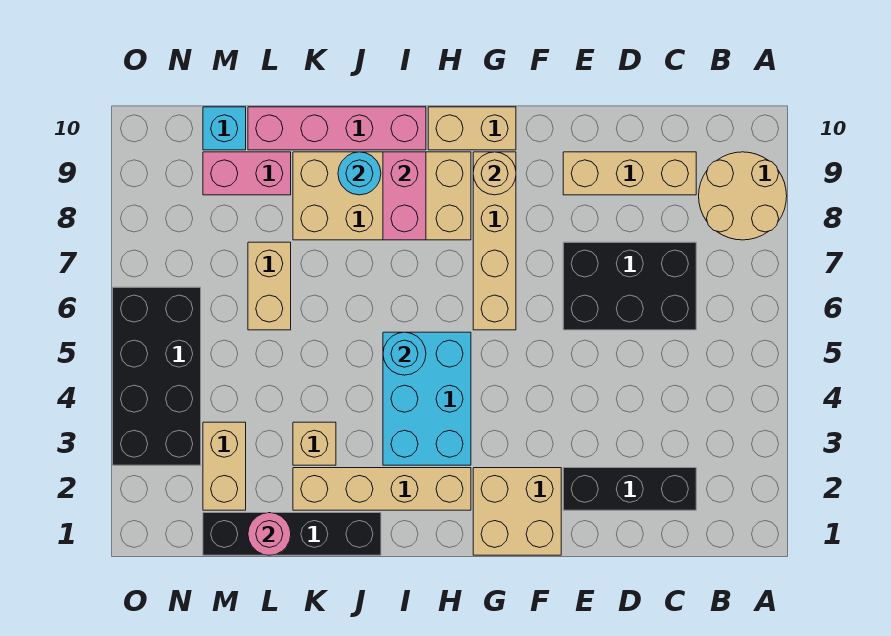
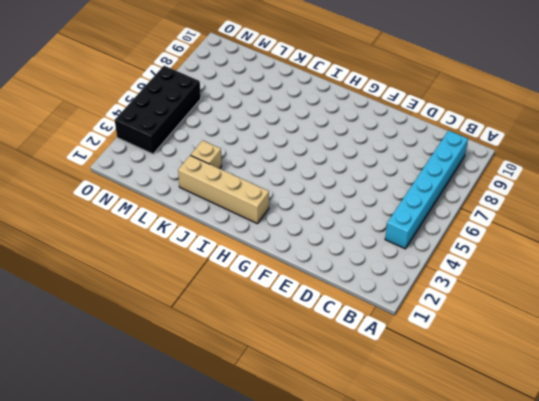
cyan brick B4:B9 level 1 -> tan round brick A8:B9 level 1
none -> black brick C2:E2 level 1
none -> black brick C6:E7 level 1
none -> tan brick C9:E9 level 1

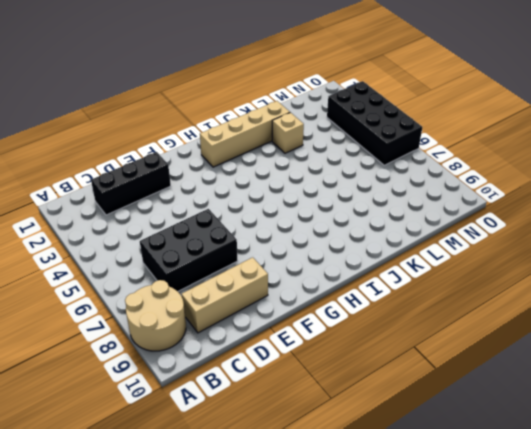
none -> tan brick F1:G2 level 1
none -> tan brick G6:G9 level 1
none -> tan brick G10:H10 level 1

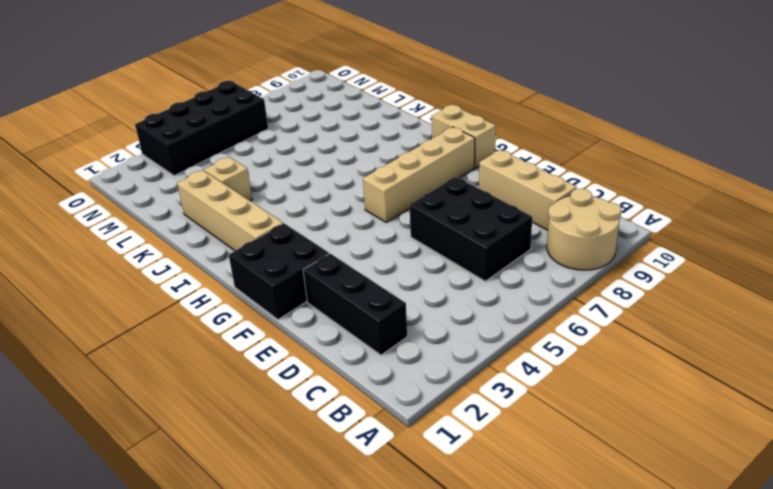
black brick F1:G2 level 1 -> tan brick F1:G2 level 1
none -> cyan brick H3:I5 level 1
none -> tan brick H8:K9 level 1
none -> pink brick I10:L10 level 1

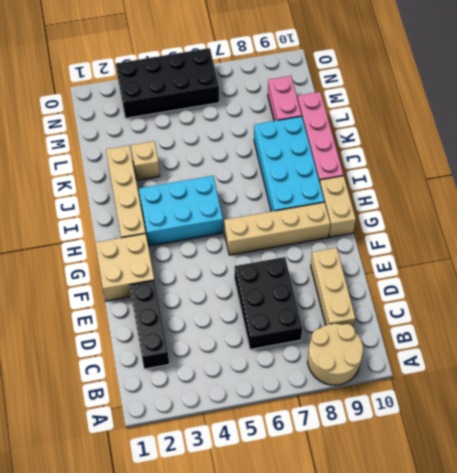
cyan brick H8:K9 level 1 -> tan brick H8:K9 level 1
none -> black brick J1:M1 level 1
none -> tan brick L6:L7 level 1
none -> tan brick M2:M3 level 1

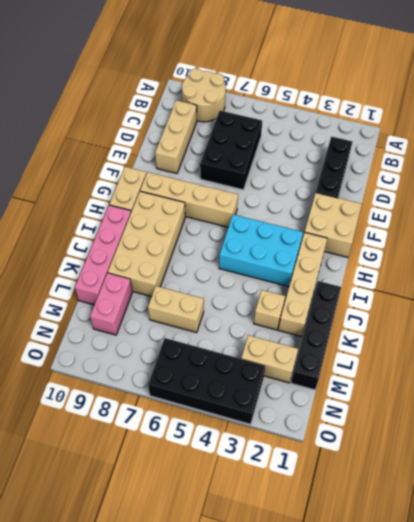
none -> cyan brick M10 level 1
none -> tan round brick G9 level 2
none -> cyan round brick I5 level 2

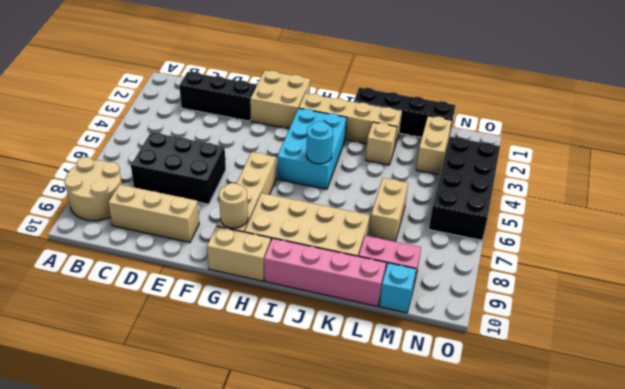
none -> pink brick I8:I9 level 2
none -> cyan round brick J9 level 2
none -> pink round brick L1 level 2

